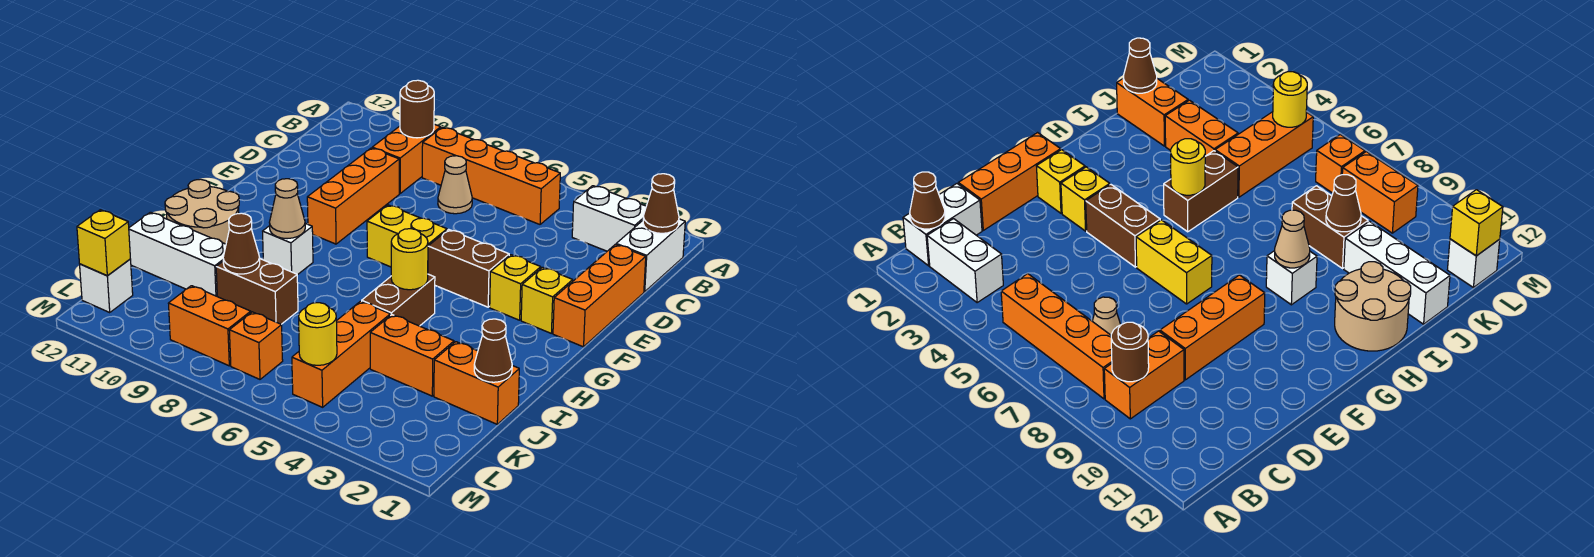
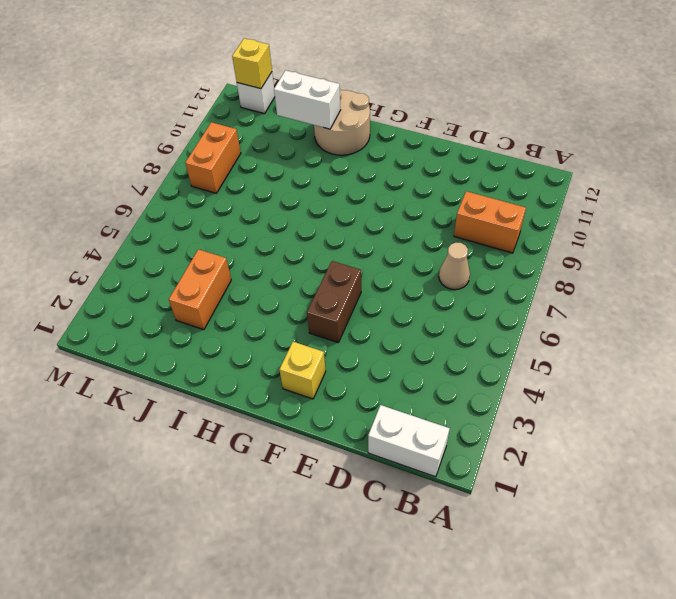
white brick I11:J11 level 2 -> white brick B2:B3 level 1
none -> orange brick B5:B8 level 1
none -> orange brick D1:F1 level 1
none -> orange brick D9:F9 level 1
none -> yellow brick F3 level 1

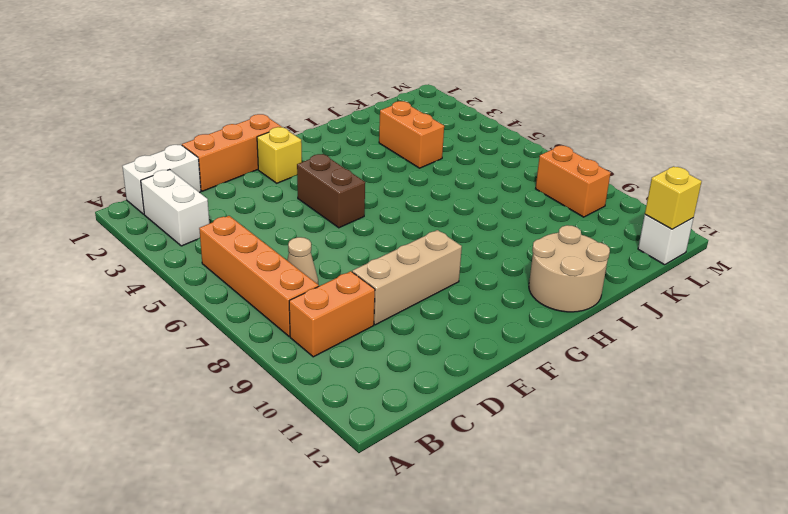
tan brick D9:F9 level 1 -> orange brick D9:F9 level 1
none -> yellow brick F3 level 1
none -> yellow brick F6:F7 level 1
none -> brown brick H5:I5 level 1
none -> white brick H9 level 1

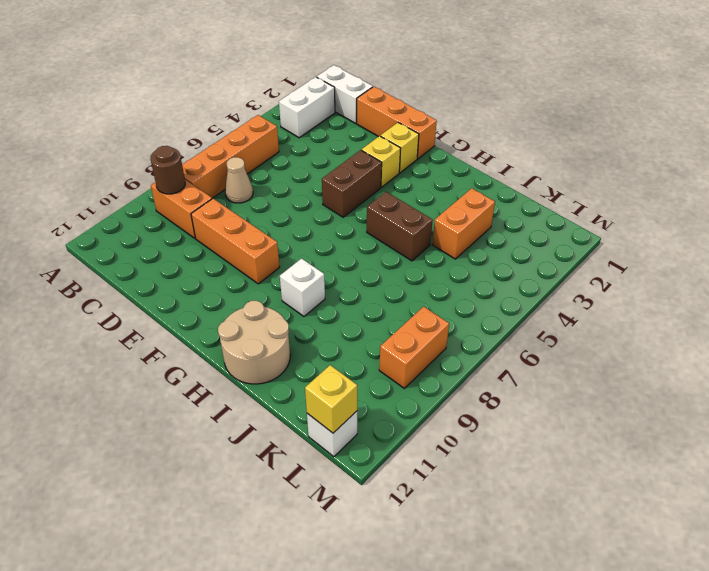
none -> yellow brick F6:F7 level 1
none -> orange brick J1:J2 level 1
none -> orange brick J5:L5 level 1
none -> brown brick J8:J9 level 1

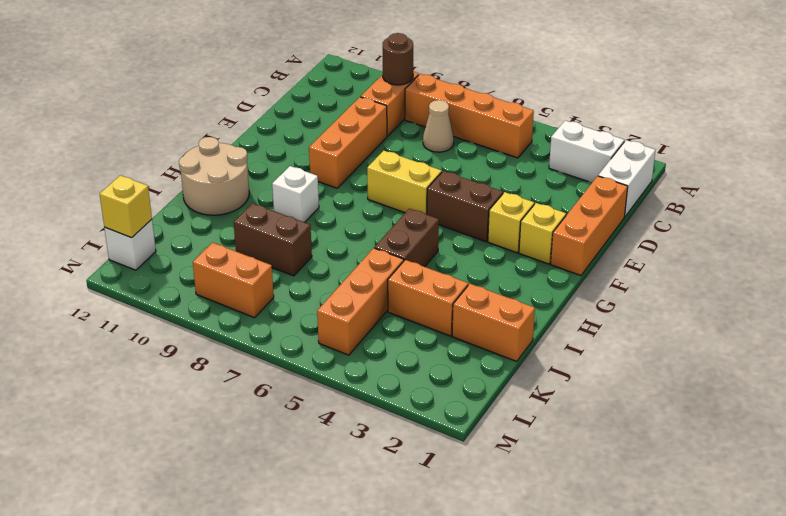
none -> white brick J10:J12 level 1
none -> orange brick L7 level 1
none -> brown cone B1 level 2
none -> yellow round brick H5 level 2

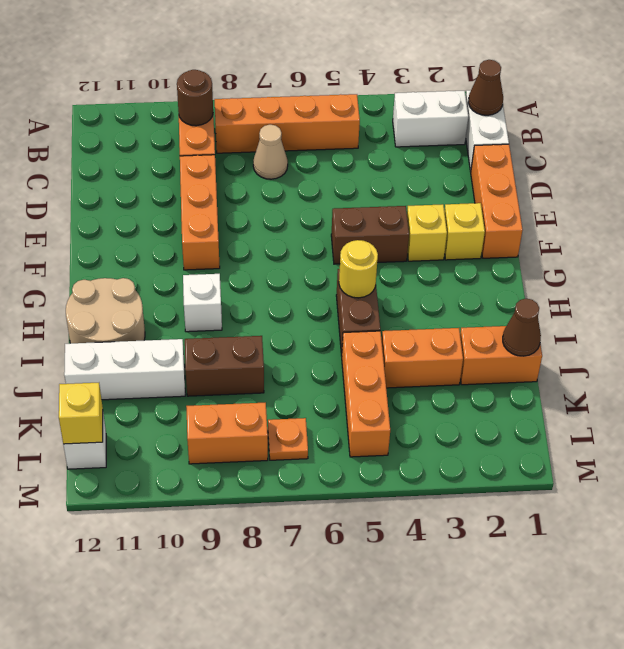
orange plate L7 level 1 -> orange brick L7 level 1
none -> yellow brick F6:F7 level 1
none -> tan cone H9 level 2
none -> brown cone J9 level 2
none -> yellow round brick L5 level 2

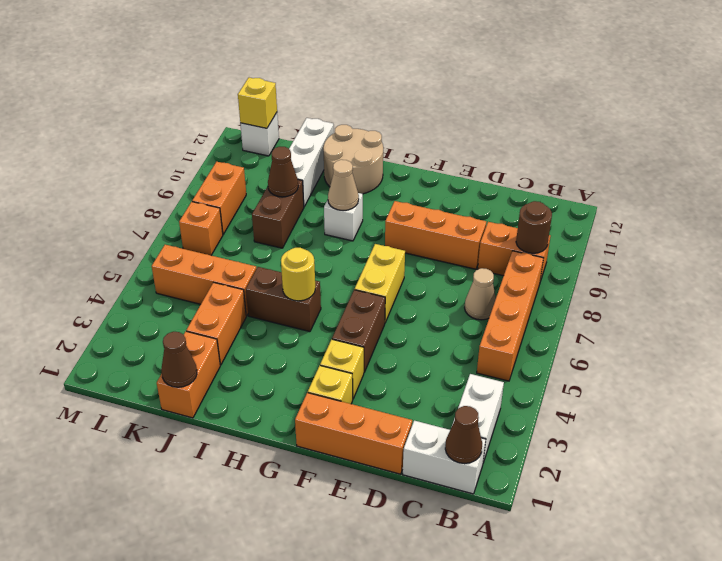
none -> yellow round brick L5 level 2

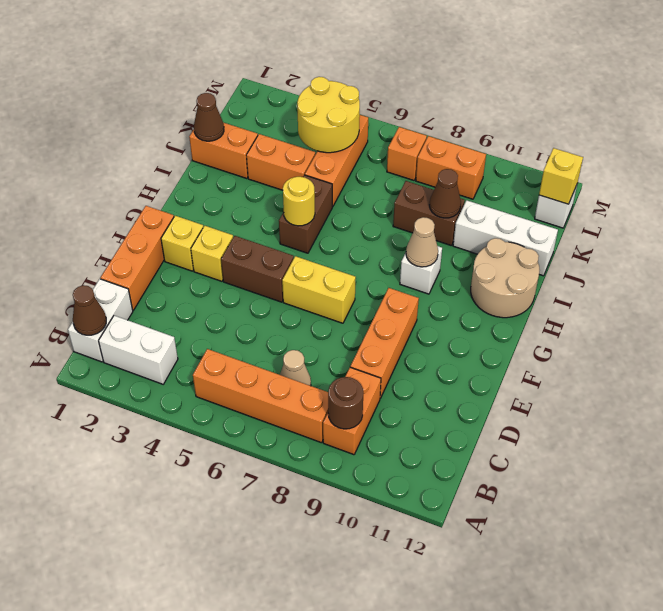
yellow round brick K4:L5 level 2 -> yellow round brick L5 level 2

